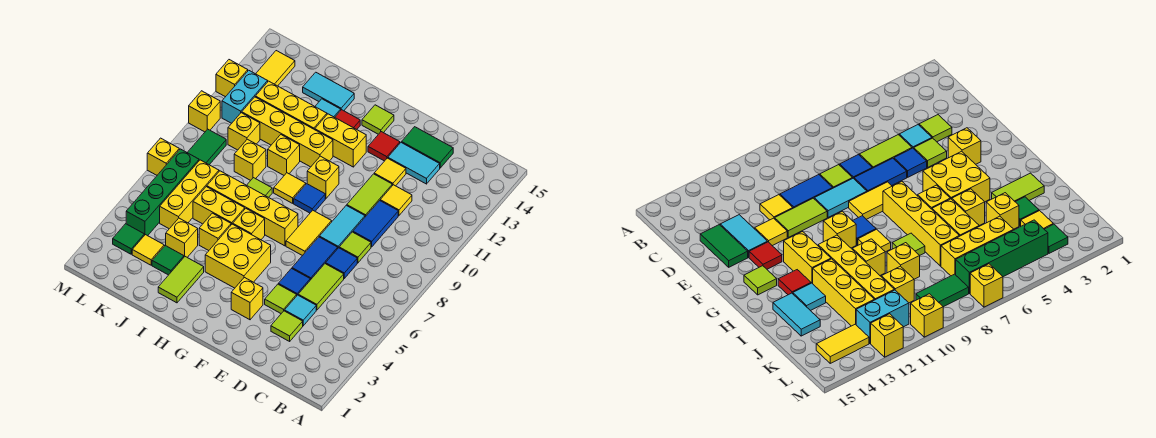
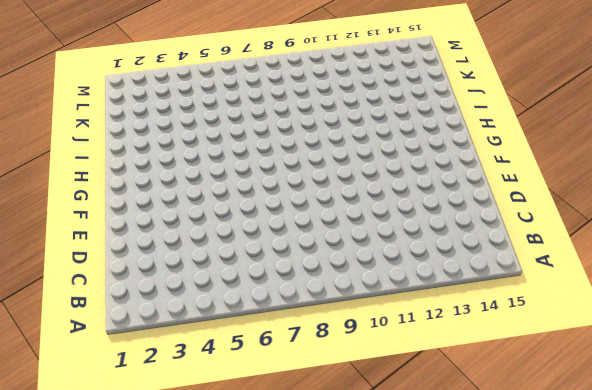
none -> lime tile D3 level 1
none -> cyan tile D4 level 1
none -> lime tile D5:D6 level 1
none -> blue tile D7 level 1

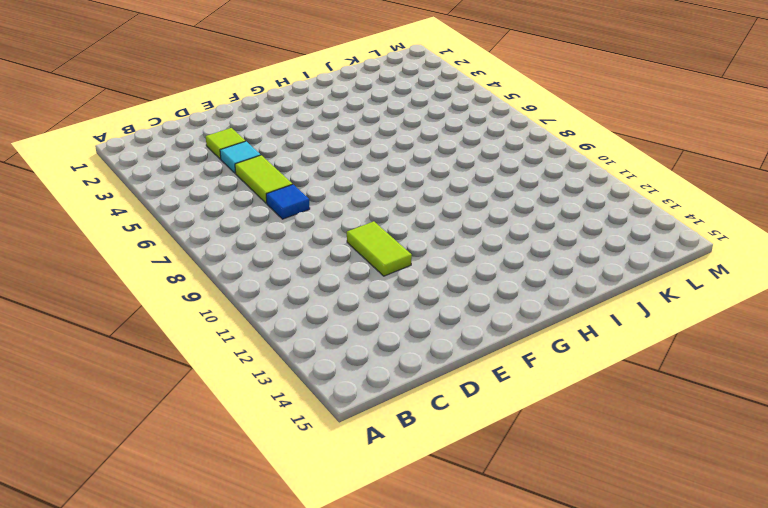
none -> lime tile D8 level 1
none -> blue tile D9:D10 level 1
none -> yellow tile D11 level 1
none -> cyan tile D13:E13 level 1

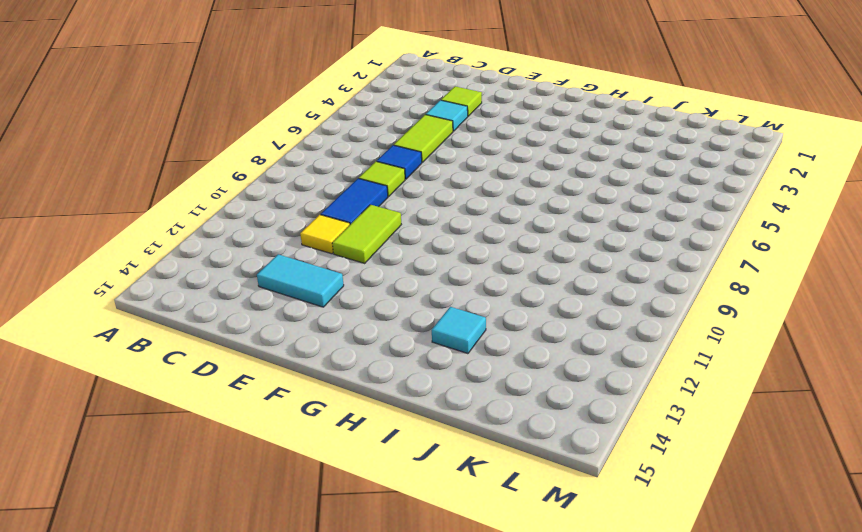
none -> green tile D14:E14 level 1
none -> lime tile E4 level 1
none -> blue tile E5 level 1
none -> blue tile E6:E7 level 1

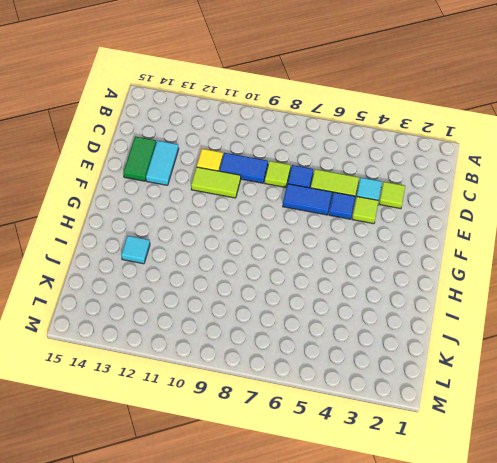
none -> cyan tile E8:E9 level 1
none -> yellow tile E12 level 1
none -> yellow brick F3 level 1
none -> yellow tile F7:F8 level 1

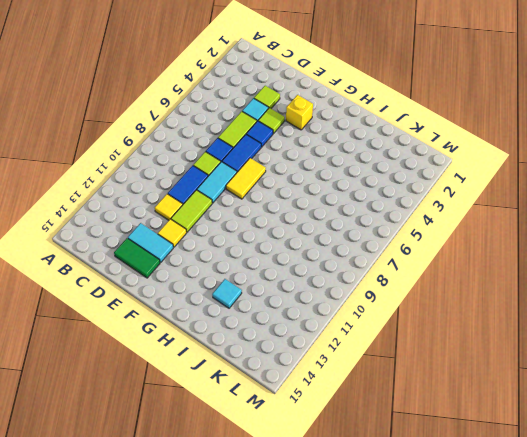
none -> red tile F13 level 1
none -> yellow brick G4:H5 level 1
none -> yellow brick G7:J7 level 1
none -> blue tile G9 level 1

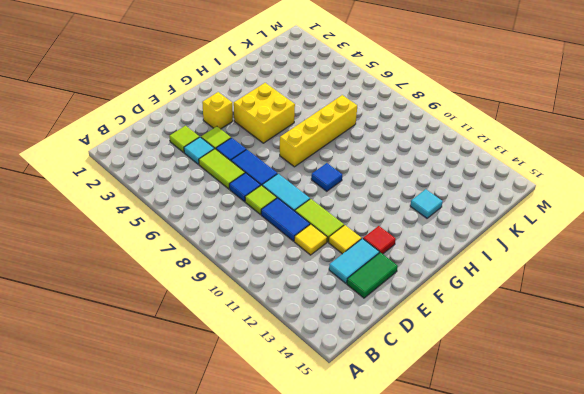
none -> yellow tile F7:F8 level 1
none -> yellow brick G10 level 1
none -> yellow brick G12:H12 level 1
none -> lime tile G14 level 1

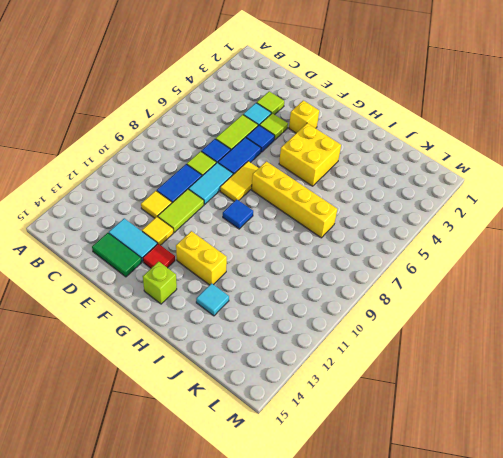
lime brick G14 level 1 -> lime tile G14 level 1
none -> yellow brick G10 level 1
none -> yellow brick H6 level 1
none -> yellow tile H9 level 1
none -> yellow brick H11:K11 level 1

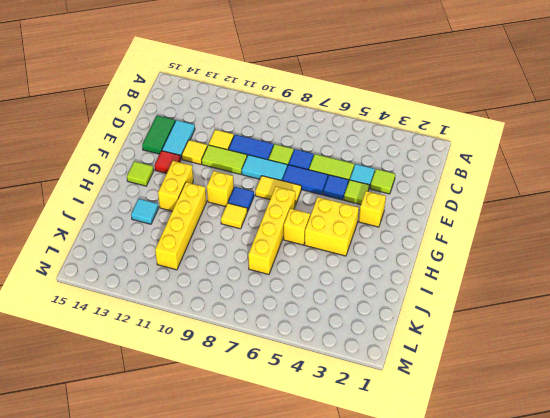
none -> red tile H13 level 1
none -> lime tile I2:I3 level 1
none -> yellow brick I5 level 1
none -> yellow brick I6:J6 level 1

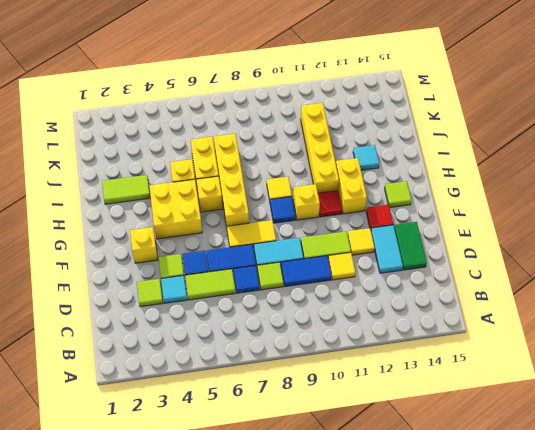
red tile G11 level 1 -> red tile H13 level 1
none -> lime tile I8 level 1
none -> yellow brick I10 level 1
none -> yellow brick I12:K12 level 1
none -> cyan tile I14:J14 level 1

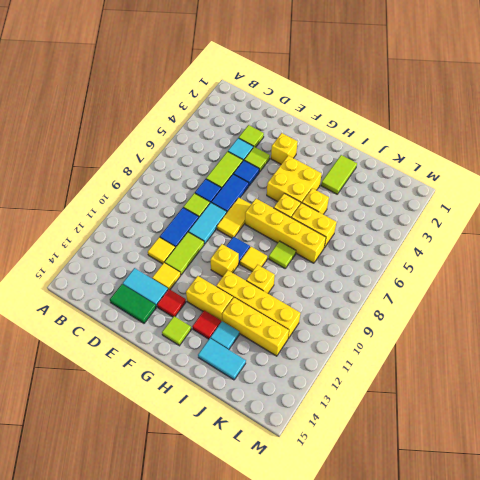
none -> green tile J3 level 1
none -> yellow brick J4 level 1
none -> yellow brick J9 level 1
none -> yellow tile K3 level 1

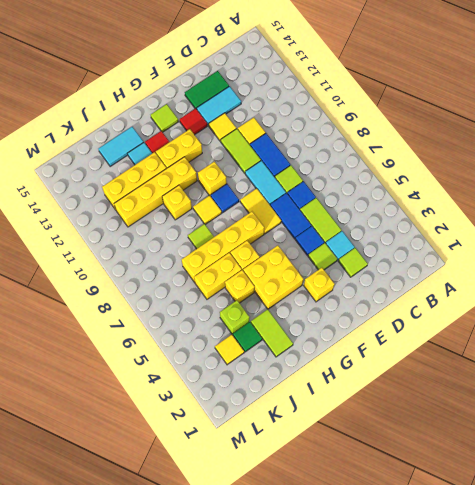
lime brick J4 level 1 -> yellow brick J4 level 1
none -> yellow brick J9 level 1
none -> yellow brick K5:K7 level 1
none -> yellow brick K10 level 1
none -> green tile L3 level 1

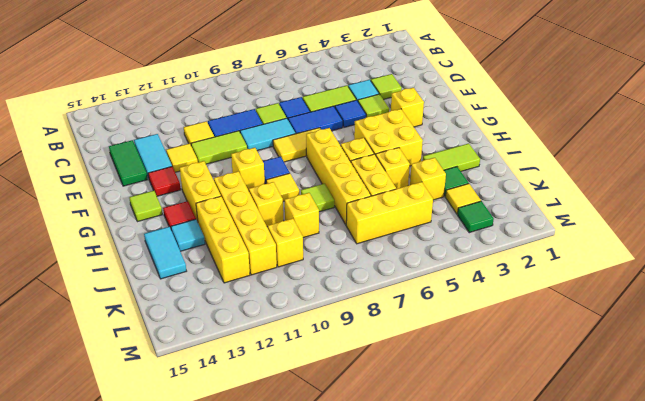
none -> green brick L4:L7 level 1
none -> green tile L8:L9 level 1
none -> cyan brick L11:L12 level 1
none -> yellow tile L13:L14 level 1

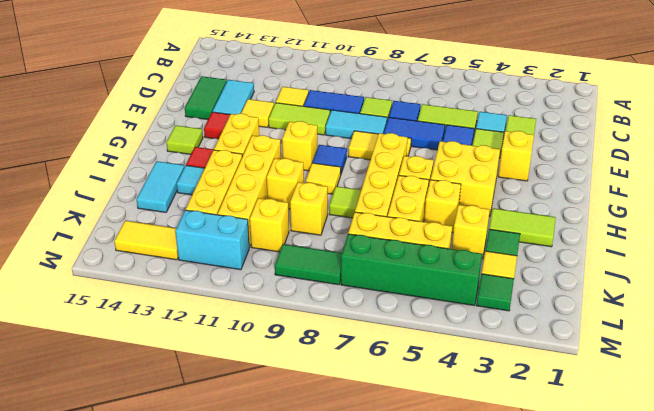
none -> yellow brick M7 level 1
none -> yellow brick M10 level 1
none -> yellow brick M12 level 1

